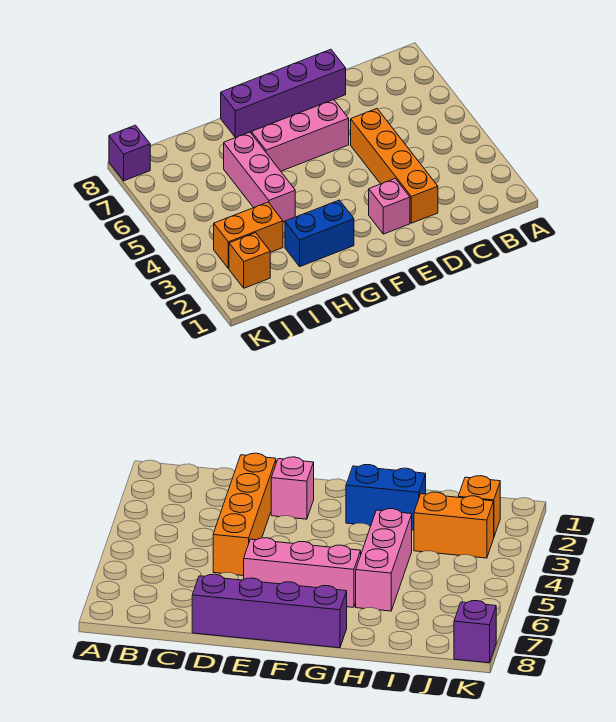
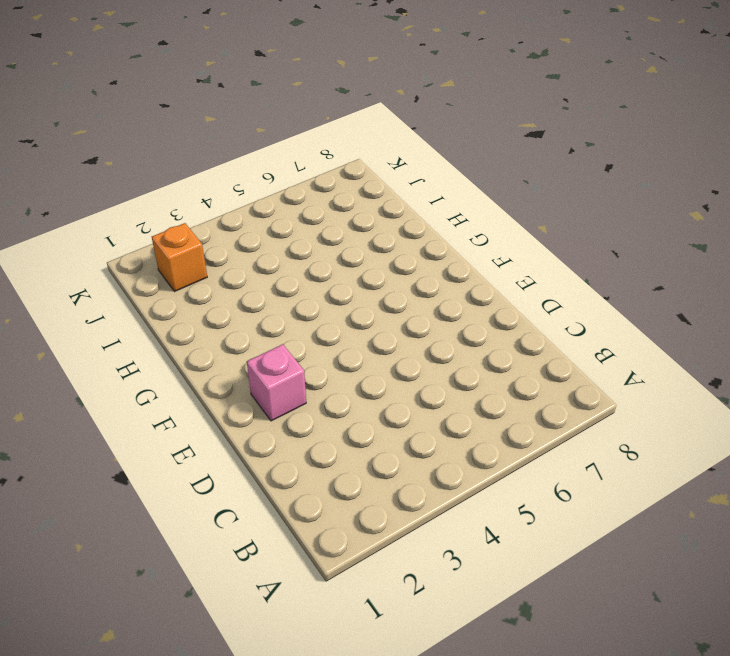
none -> orange brick D2:D5 level 1
none -> purple brick D8:G8 level 1

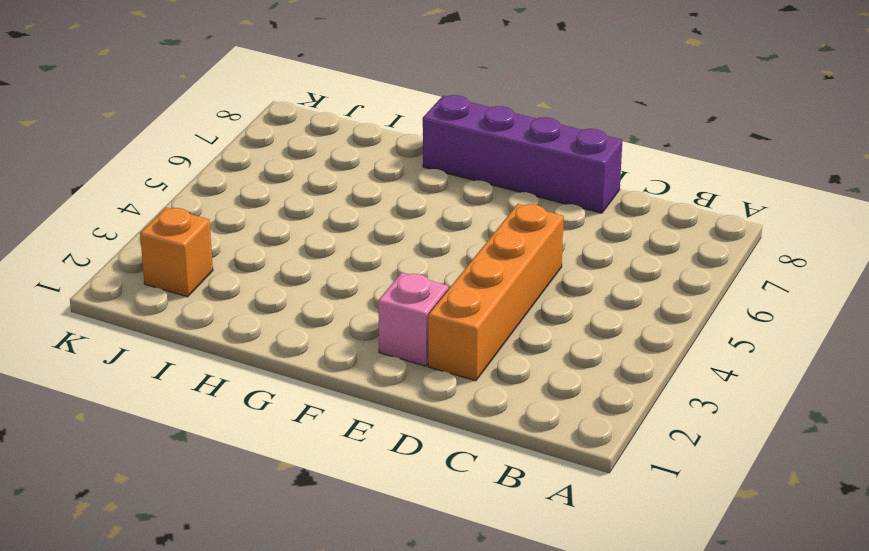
none -> pink brick E6:G6 level 1
none -> blue brick G2:H2 level 1

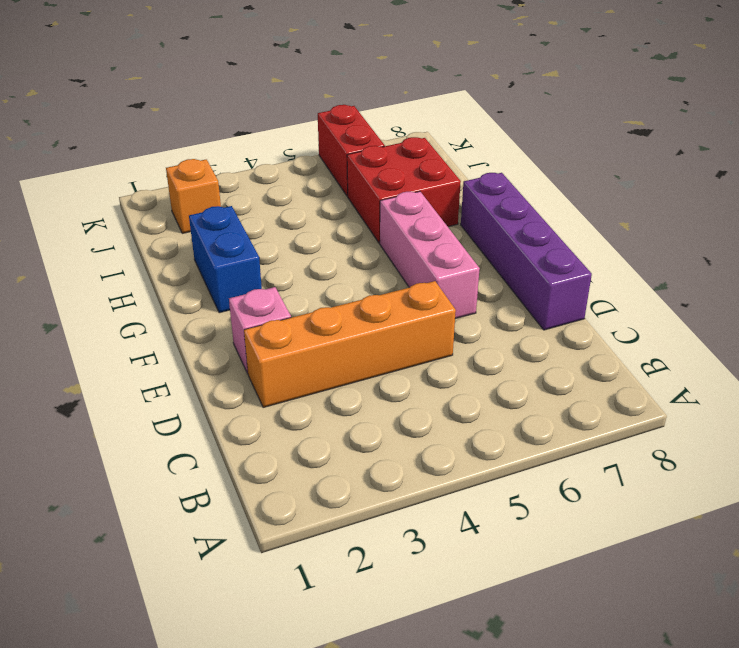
red brick H6:I7 level 1 -> pink brick H4:H6 level 1
red brick J6:K6 level 1 -> none
none -> orange brick I3:J3 level 1
none -> purple brick K8 level 1

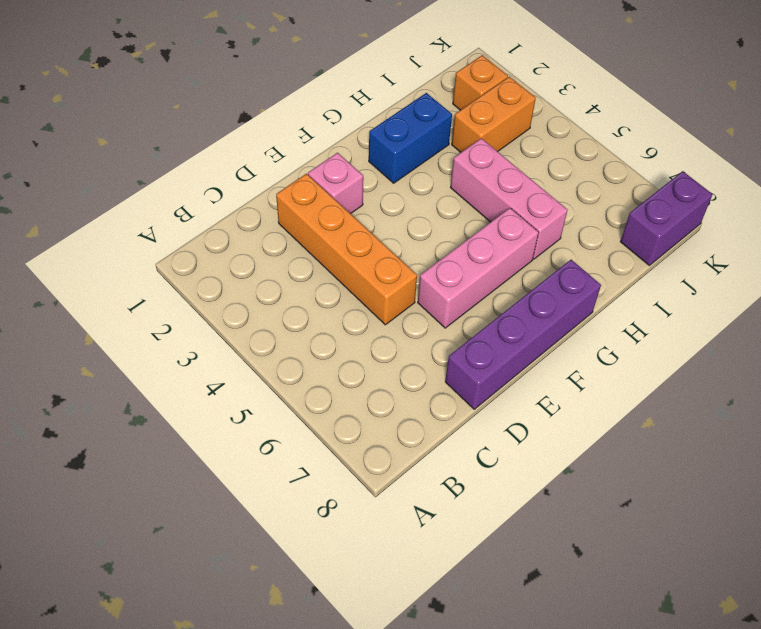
purple brick J8:K8 level 1 -> purple brick K8 level 1

